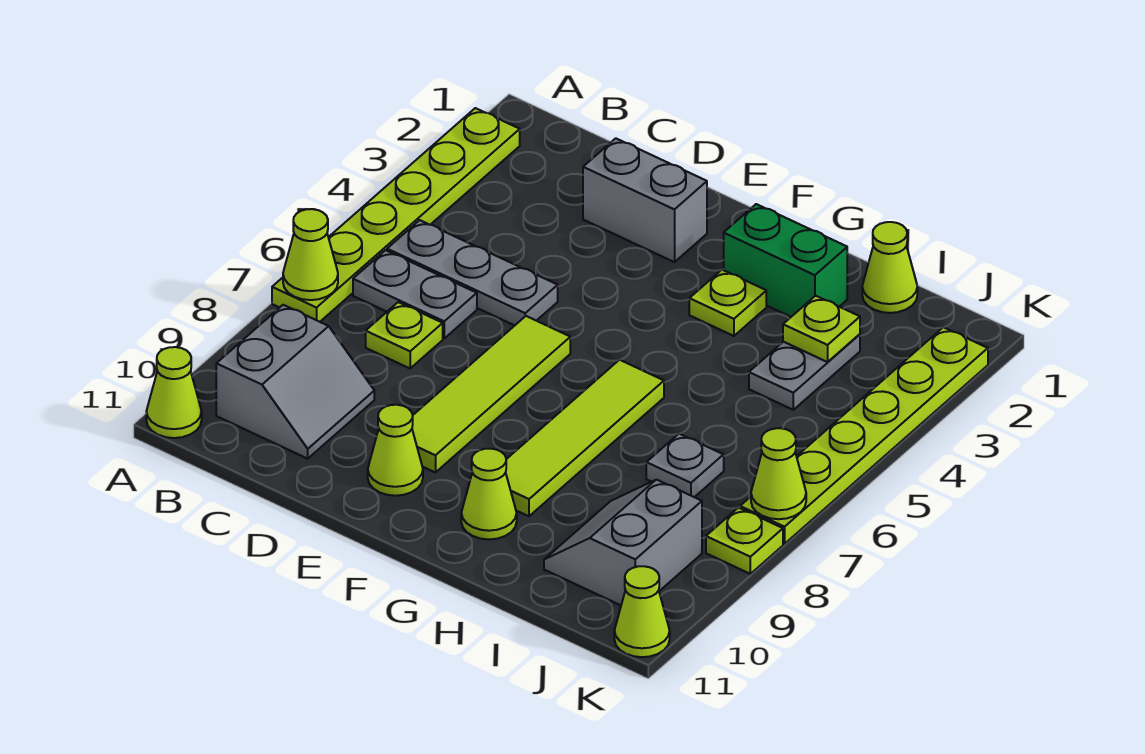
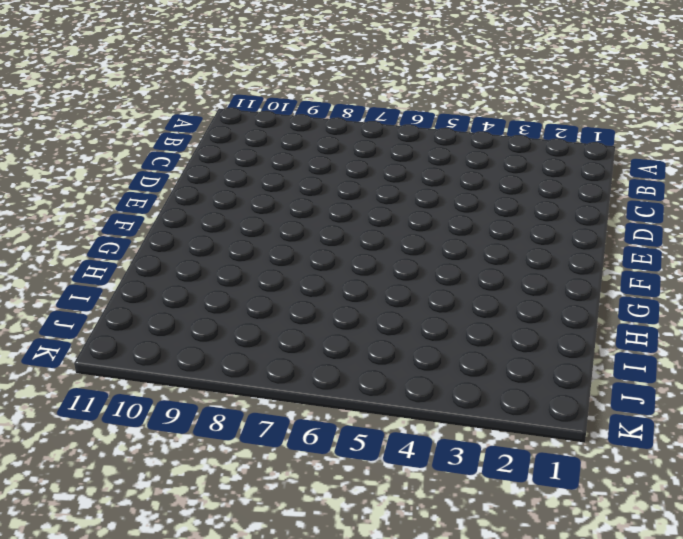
none -> lime plate A2:A7 level 1
none -> lime cone A11 level 1
none -> grey plate B5:D5 level 1

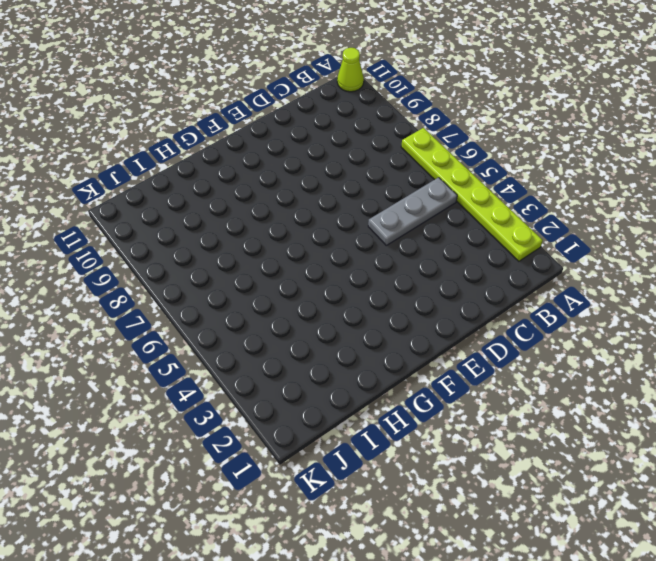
none -> grey plate B6:C6 level 1
none -> grey slope B9:C10 level 1 top B
none -> lime plate C7 level 1

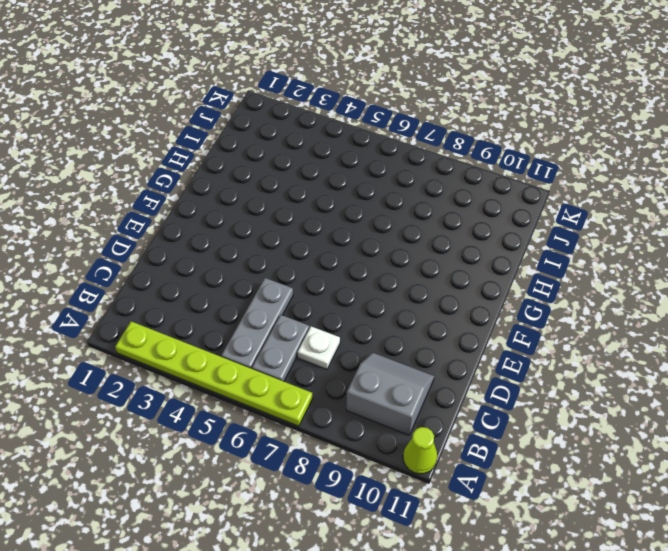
white plate C7 level 1 -> lime plate C7 level 1
none -> grey brick D2:E2 level 1
none -> lime tile E6:E9 level 1
none -> lime cone E10 level 1

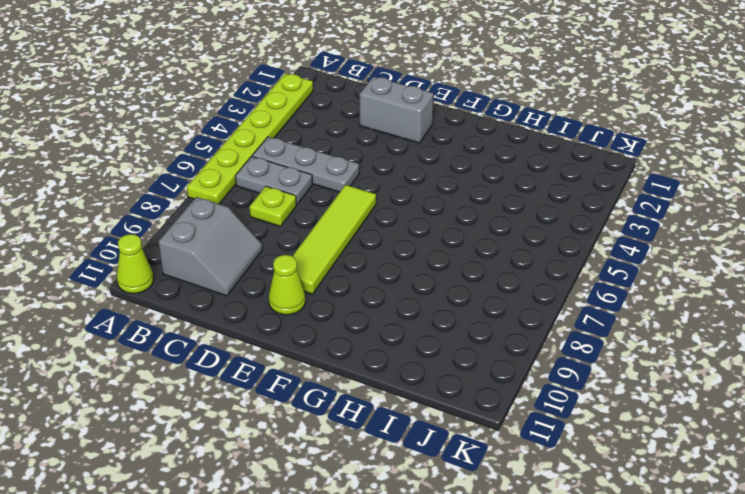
none -> green brick G2:H2 level 1
none -> lime plate G3 level 1
none -> lime tile G6:G9 level 1

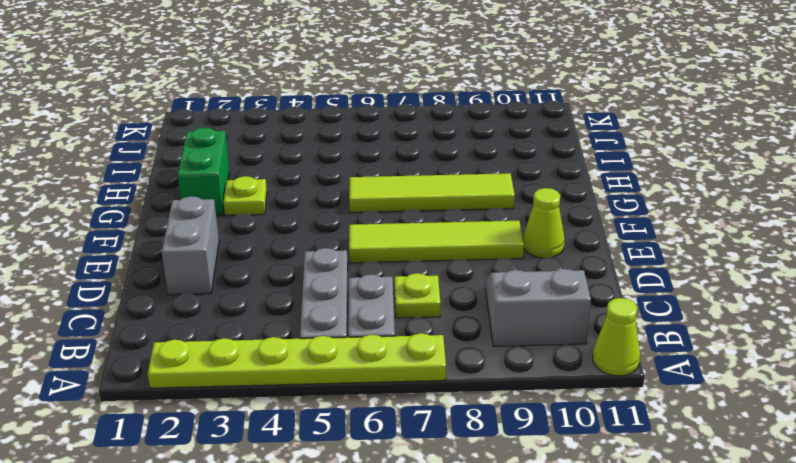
none -> lime cone G10 level 1
none -> lime cone I1 level 1
none -> grey plate I3:I4 level 1

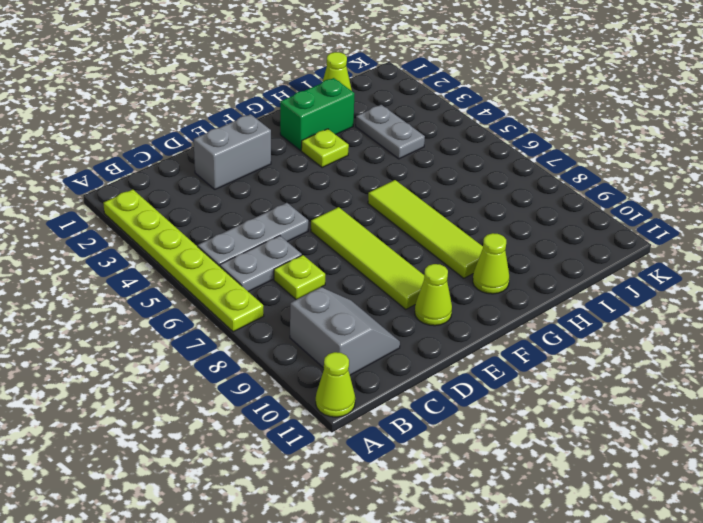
none -> grey plate I7 level 1
none -> grey slope I9:J10 level 1 top J
none -> lime plate K2:K7 level 1

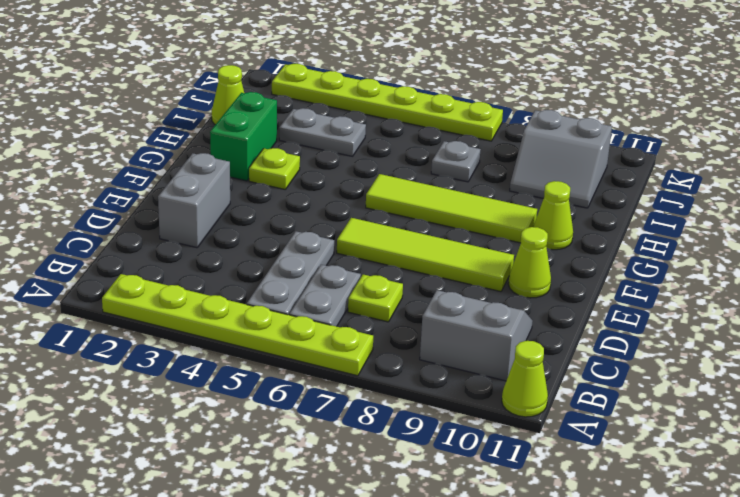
none -> lime plate K8 level 1
none -> lime cone K11 level 1
none -> lime cone A7 level 2

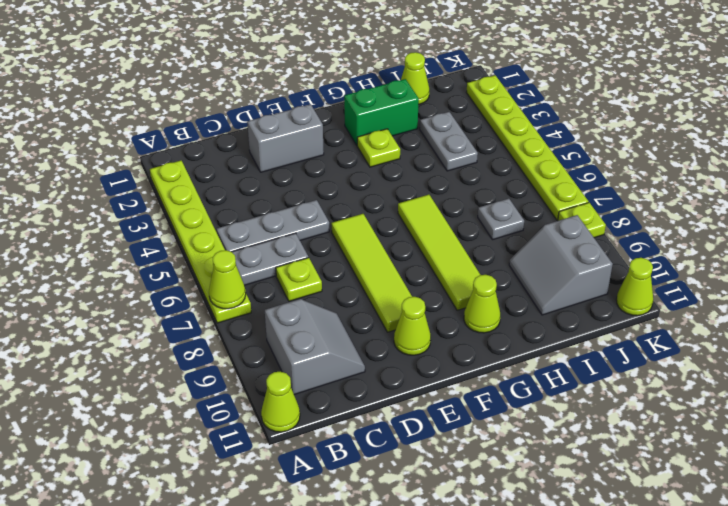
none -> lime plate I3 level 2
none -> lime cone K7 level 2

